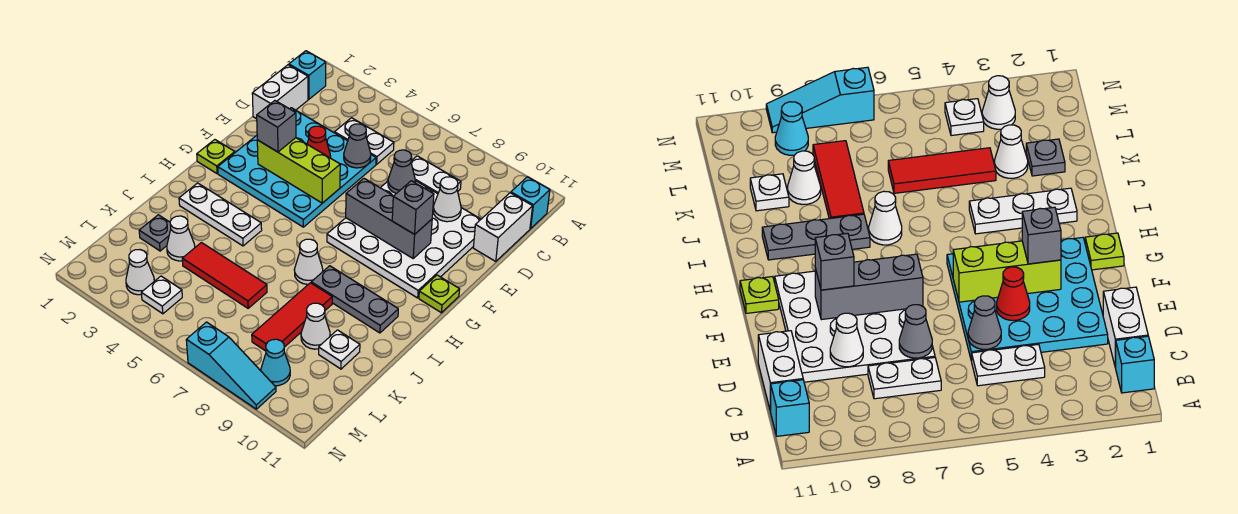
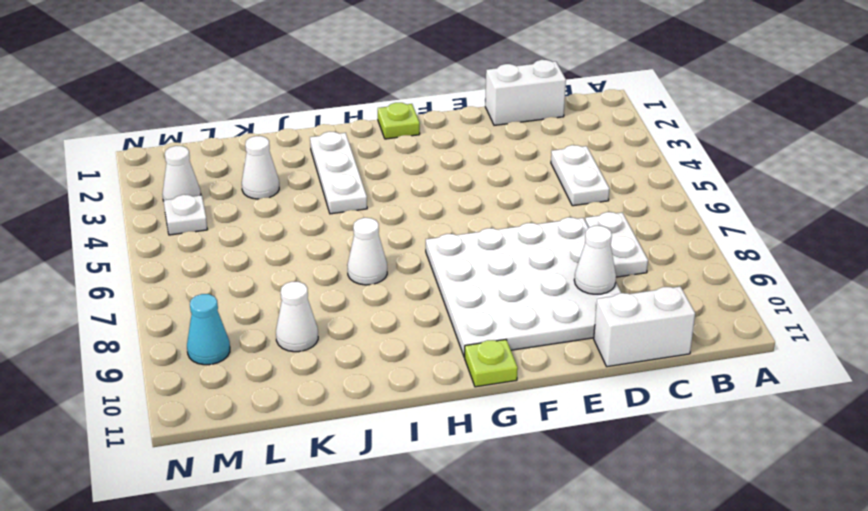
none -> cyan brick B1 level 1
none -> cyan brick B11 level 1
none -> cyan plate D2:G5 level 1
none -> grey plate I8:I10 level 1

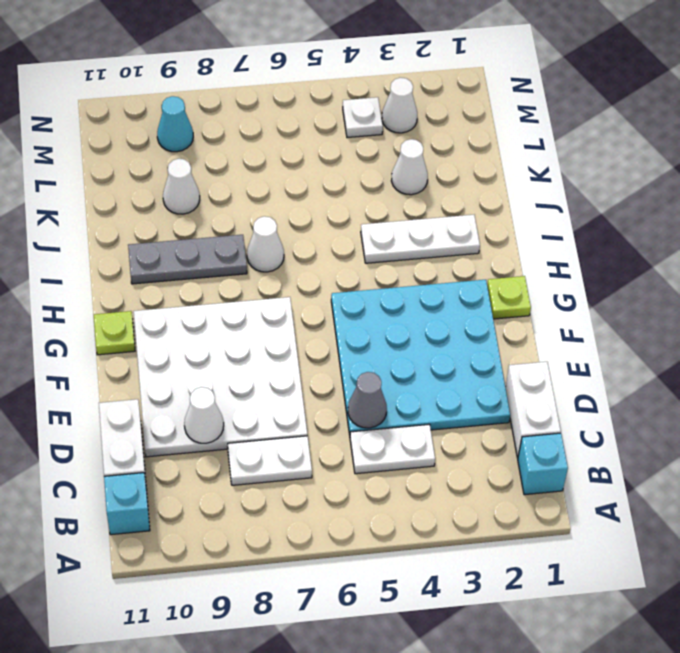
none -> red tile J8:L8 level 1
none -> grey plate K2 level 1
none -> red tile K4:K6 level 1
none -> white plate K10 level 1

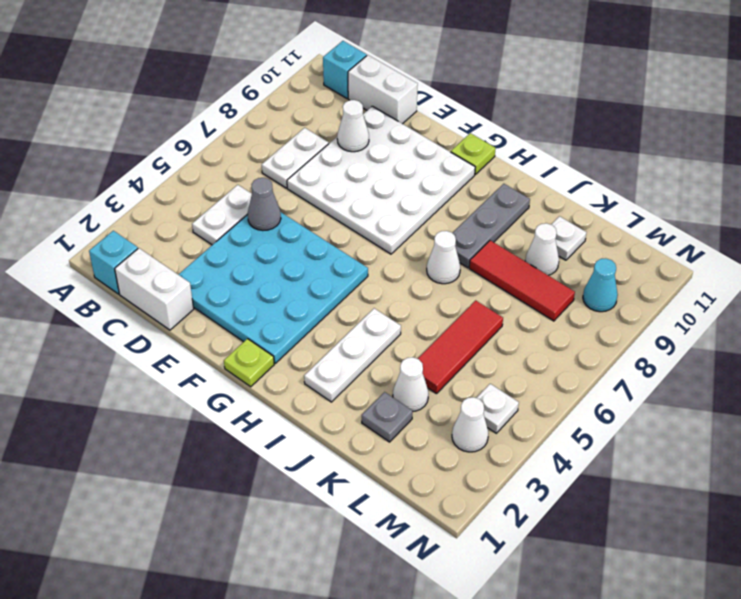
none -> cyan slope N7:N9 level 1 top 7
none -> grey cone D7 level 2
none -> red cone E4 level 2
none -> lime brick F3:F5 level 2

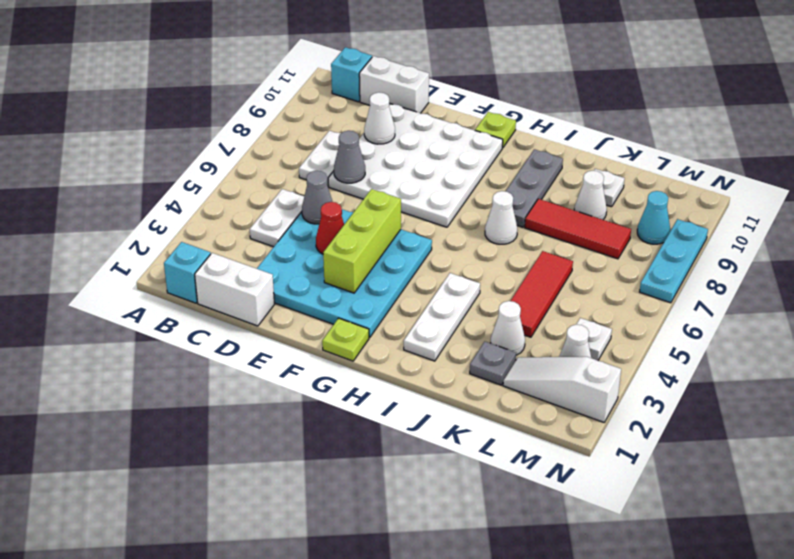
white slope L2:N2 level 1 top N -> none
cyan plate N7:N9 level 1 -> cyan slope N7:N9 level 1 top 7
none -> grey brick F7:F9 level 2
none -> grey brick F3 level 3
none -> grey brick F9 level 3

